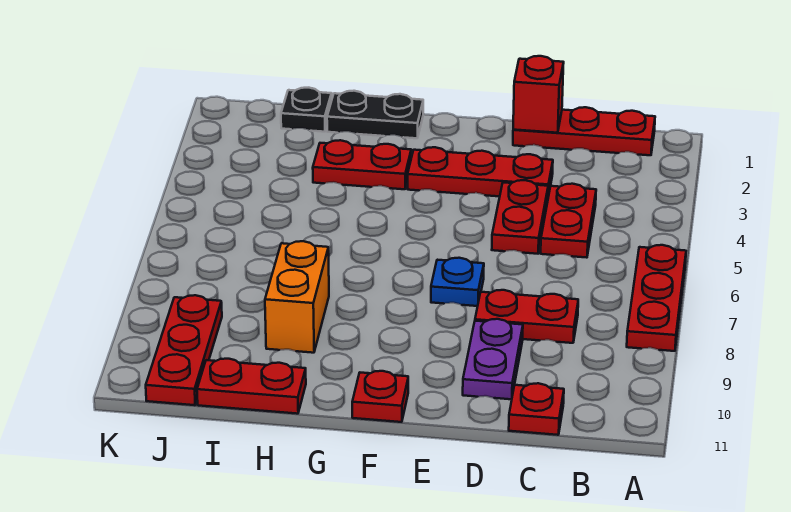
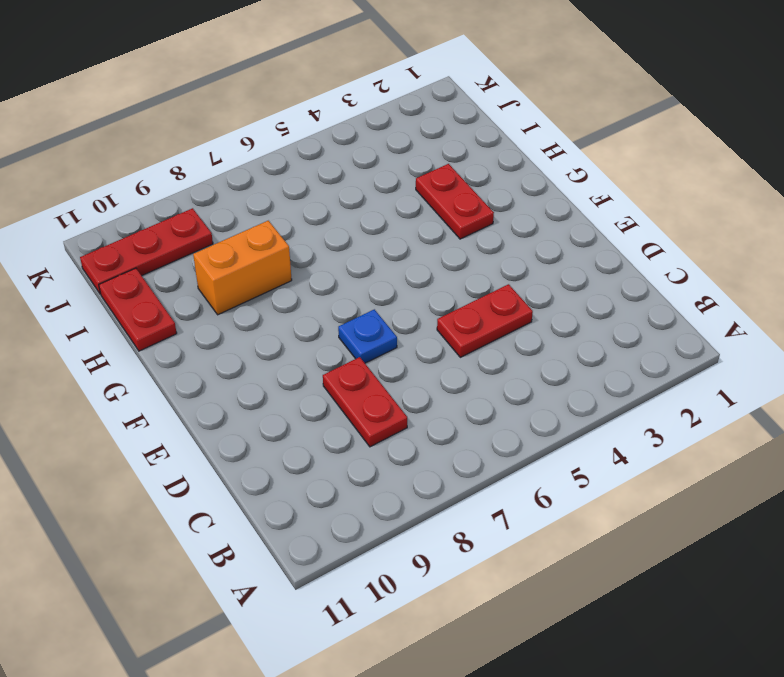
none -> red plate A6:A8 level 1
none -> red plate B1:D1 level 1
none -> red plate C4:C5 level 1

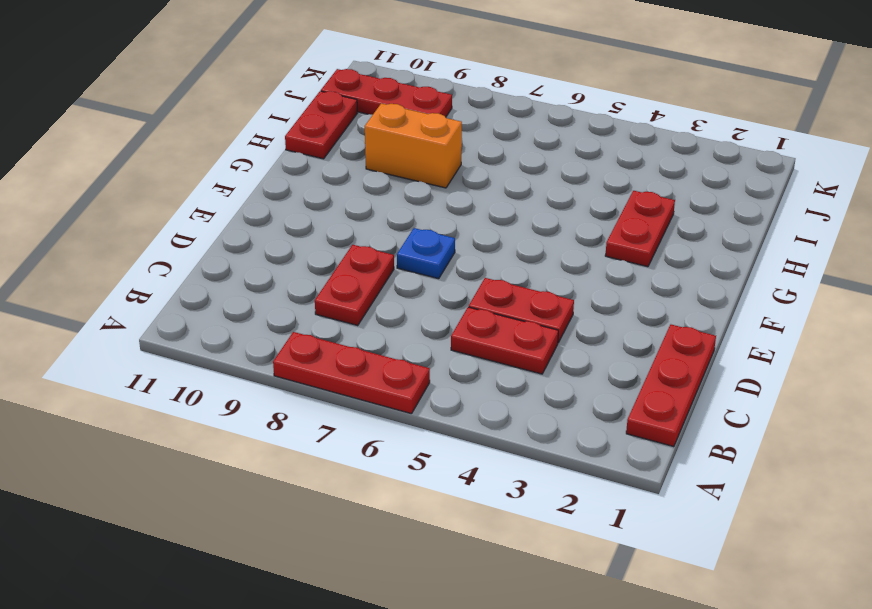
none -> red plate C11 level 1
none -> red plate D3:F3 level 1
none -> purple plate D9:D10 level 1

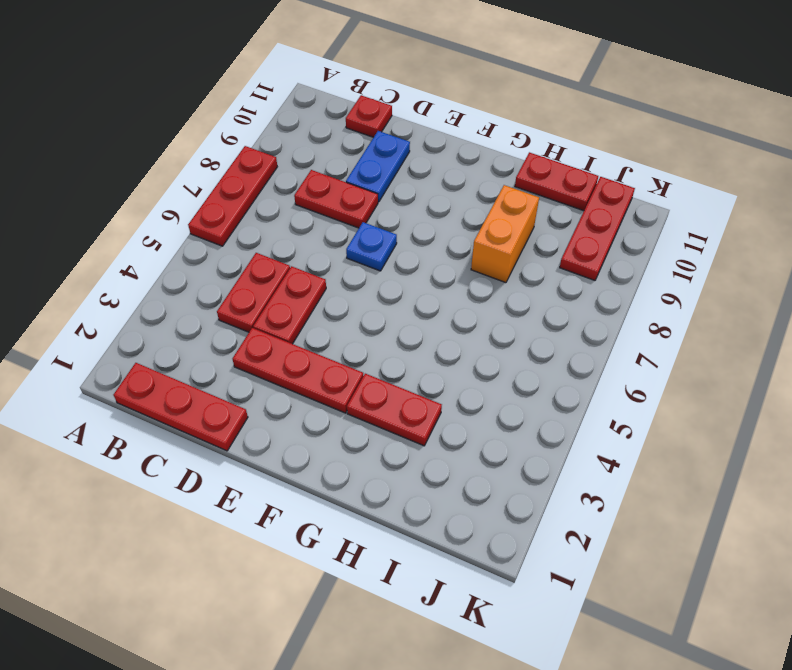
blue plate D9:D10 level 1 -> purple plate D9:D10 level 1
none -> red plate F11 level 1
none -> black plate G1:H1 level 1
none -> black plate I1 level 1

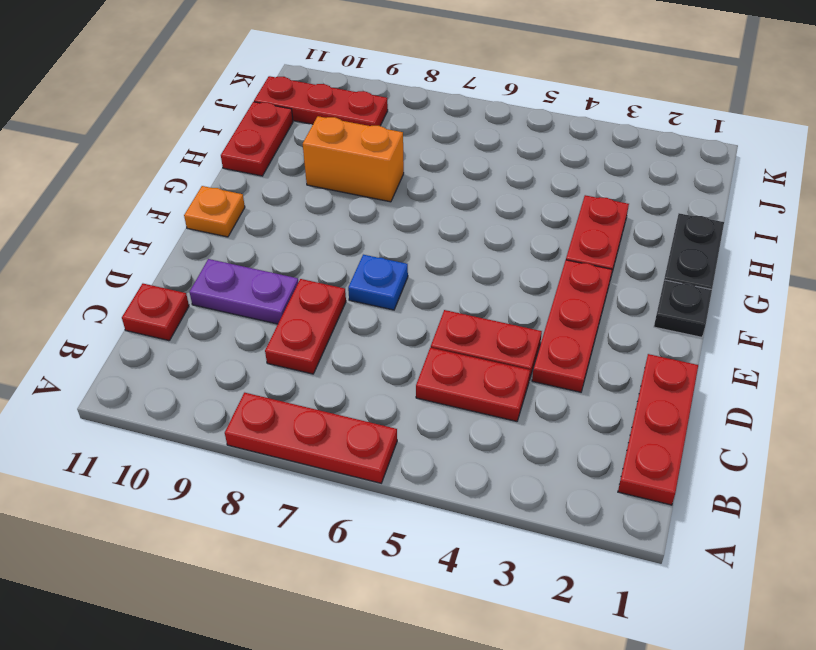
black plate F1 level 1 -> black plate I1 level 1
orange plate F11 level 1 -> red plate F11 level 1
none -> red brick D1 level 2

